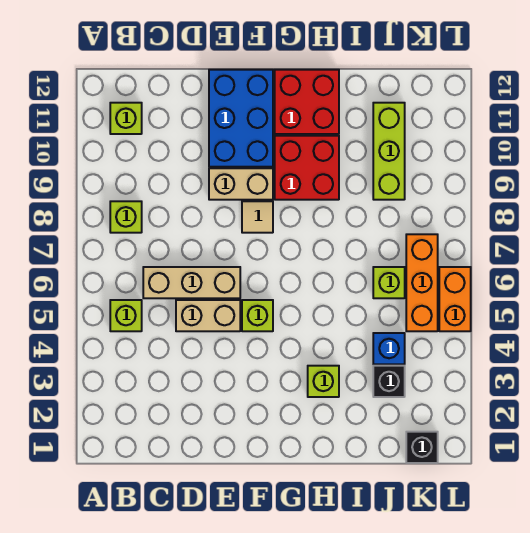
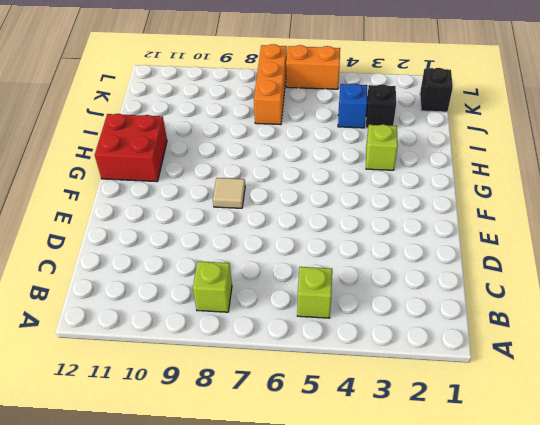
orange brick J7:L7 level 1 -> orange brick K5:K7 level 1
none -> lime brick B11 level 1
none -> tan brick C6:E6 level 1
none -> tan brick D5:E5 level 1

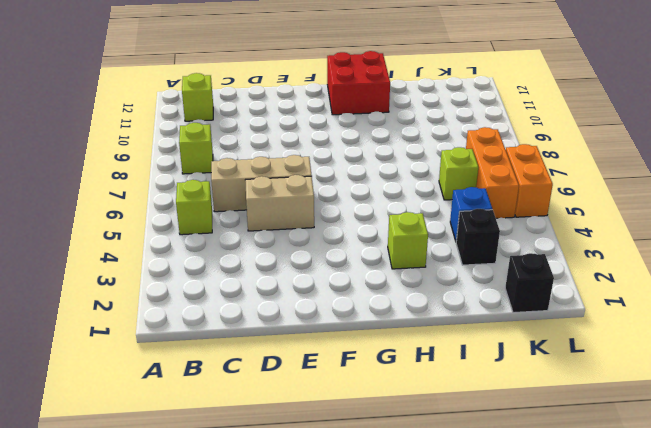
none -> tan brick E9:F9 level 1
none -> blue brick E10:F12 level 1
none -> lime brick F5 level 1

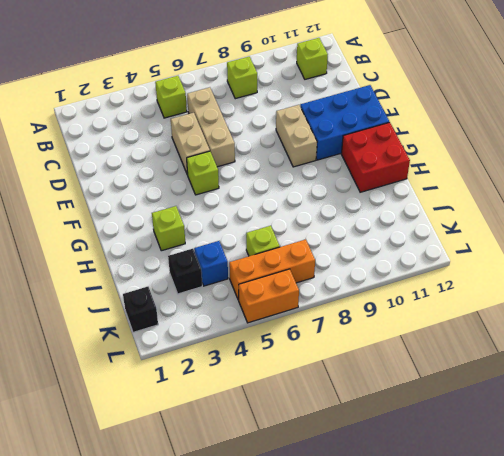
none -> tan tile F8 level 1
none -> red brick G9:H10 level 1
none -> lime brick J9:J11 level 1

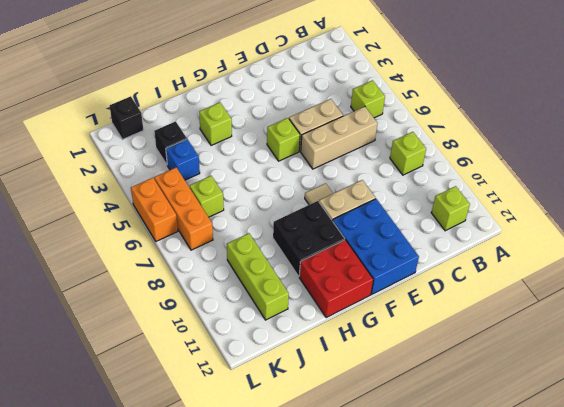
black brick G9:H10 level 1 -> red brick G9:H10 level 1

